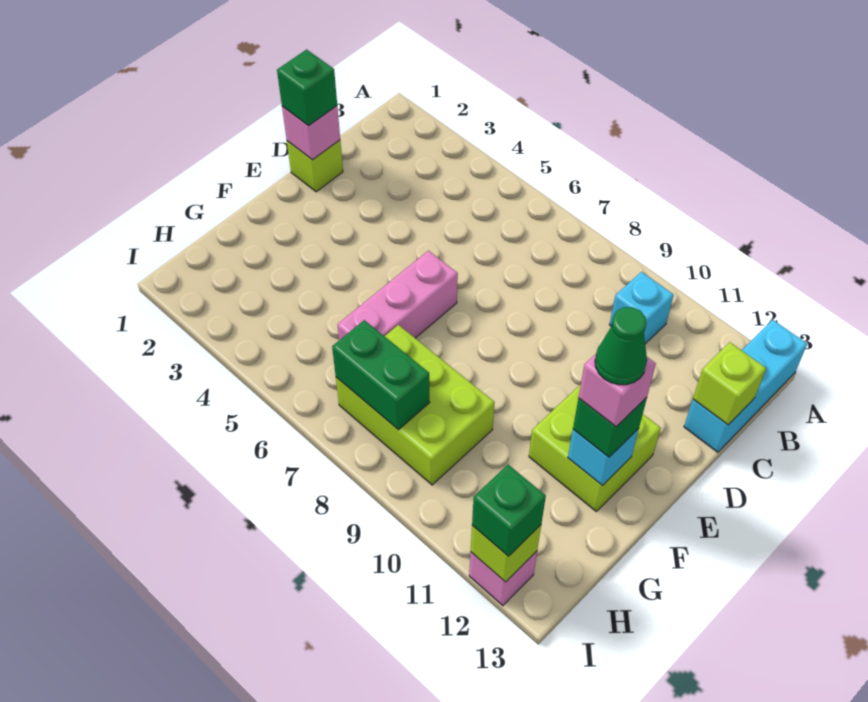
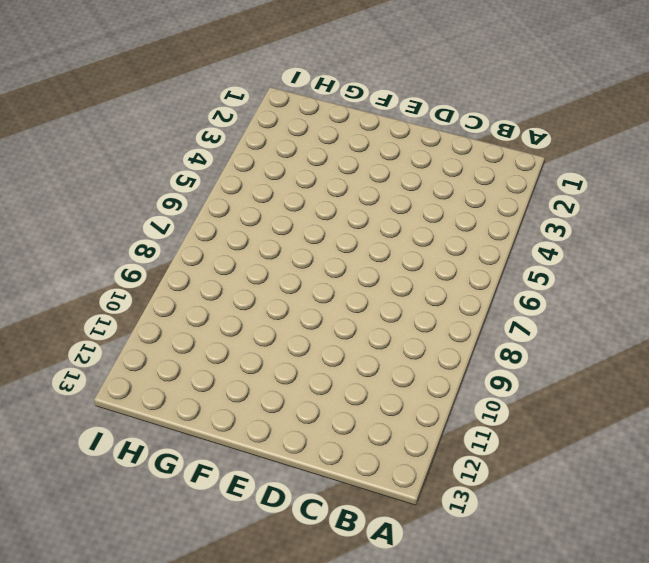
none -> cyan brick A13:C13 level 1
none -> cyan brick B10 level 1
none -> lime brick D1 level 1

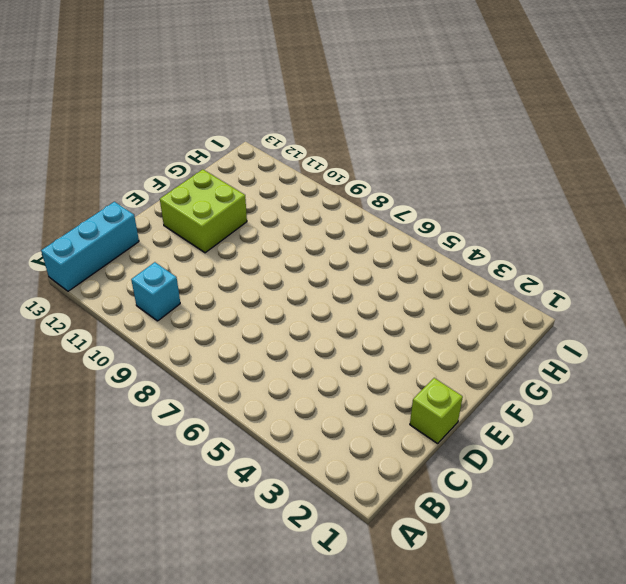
none -> pink brick E6:G6 level 1
none -> lime brick G7:H9 level 1
none -> pink brick I12 level 1

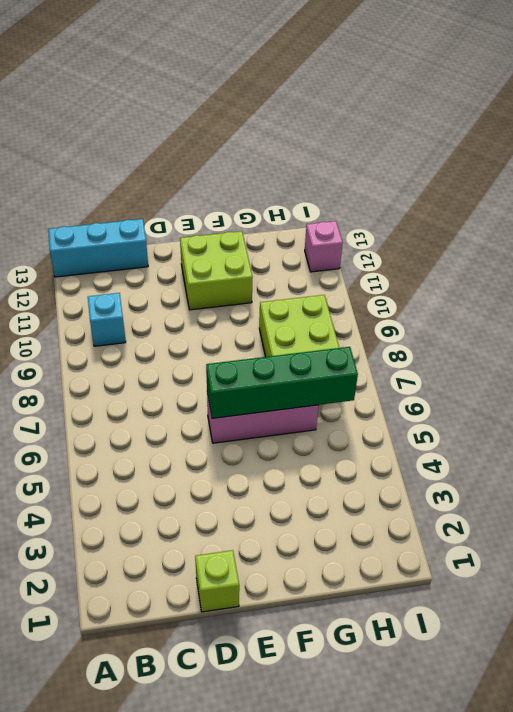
green brick E6:H6 level 2 -> none
none -> lime brick C13 level 2
none -> pink brick D1 level 2
none -> cyan brick F12 level 2

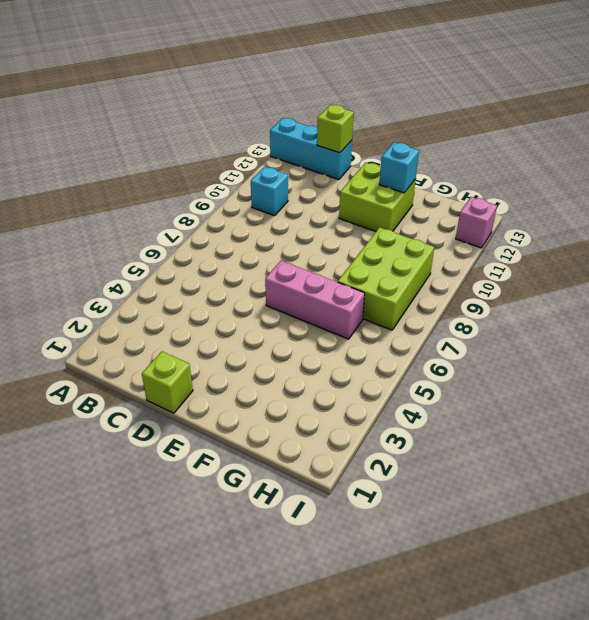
none -> pink brick D1 level 2
none -> green brick H7:H8 level 2
none -> lime brick I12 level 2

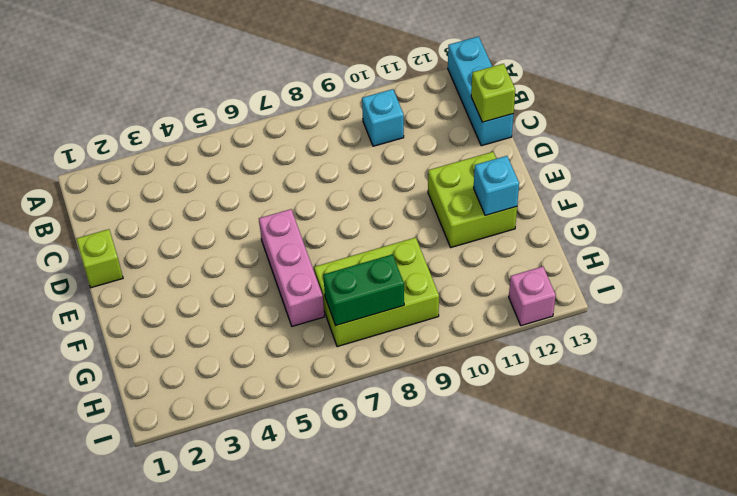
none -> pink brick D1 level 2
none -> lime brick I12 level 2
none -> green brick D1 level 3

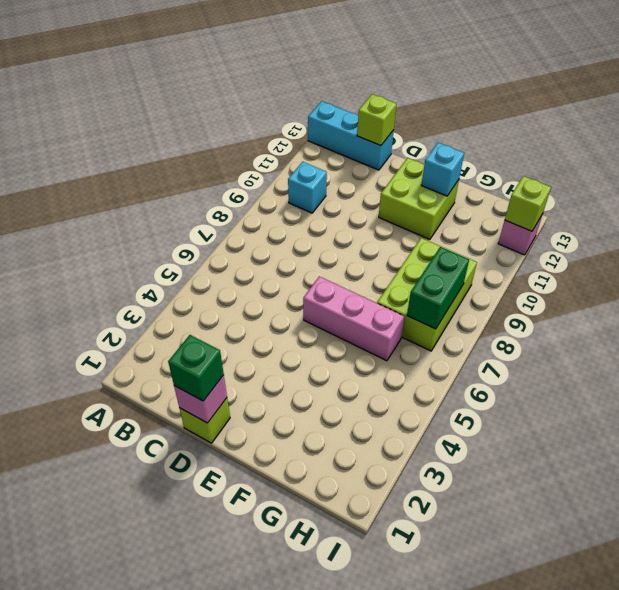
none -> green brick F12 level 3
none -> green brick I12 level 3
none -> pink brick F12 level 4

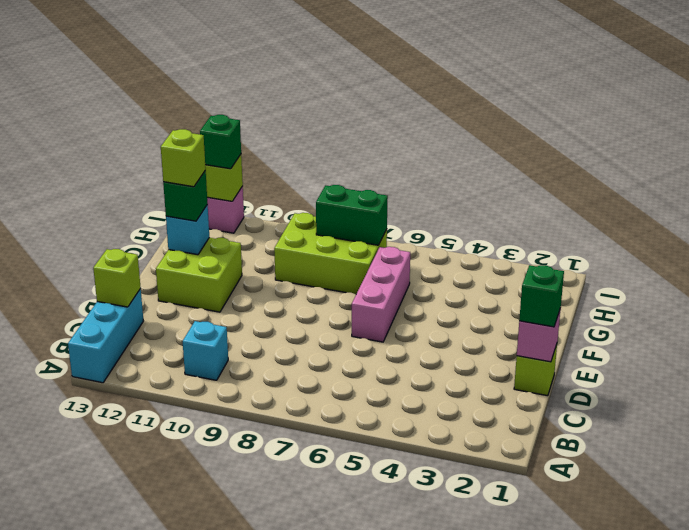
lime brick F12 level 4 -> pink brick F12 level 4
none -> green cone F12 level 5

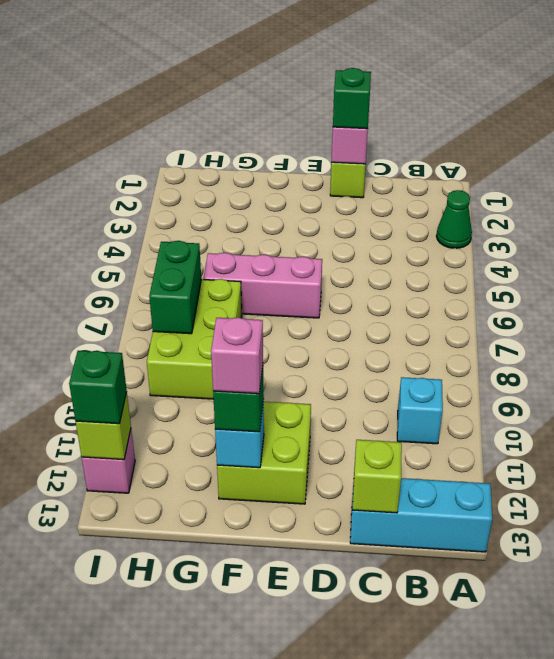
green cone A3 level 1 -> green cone F12 level 5

